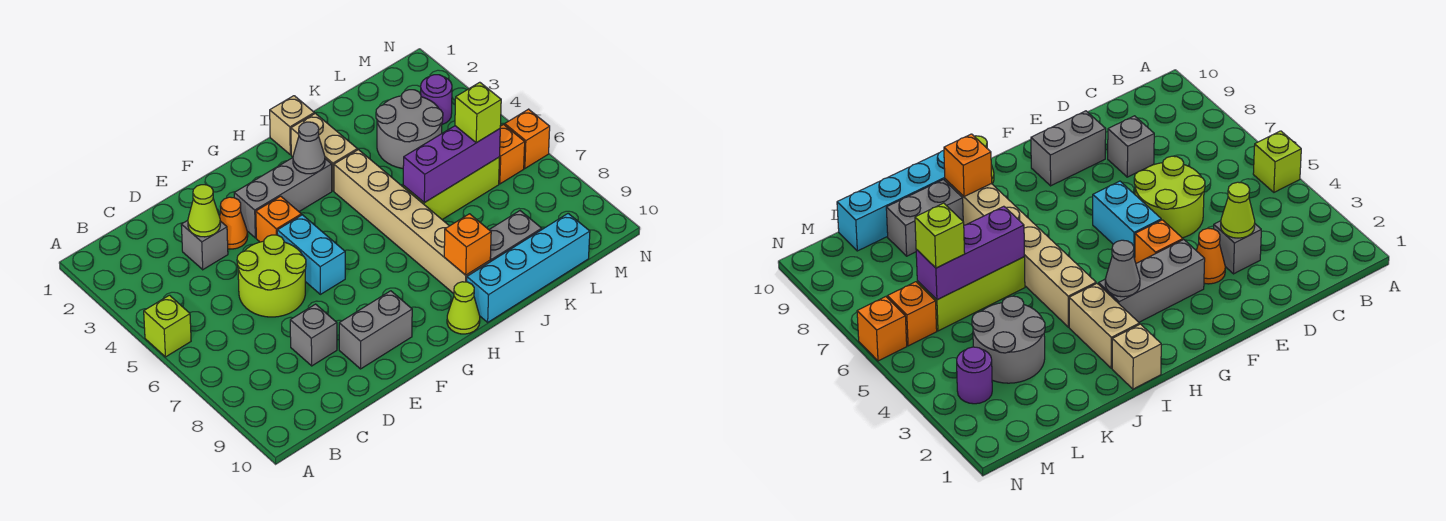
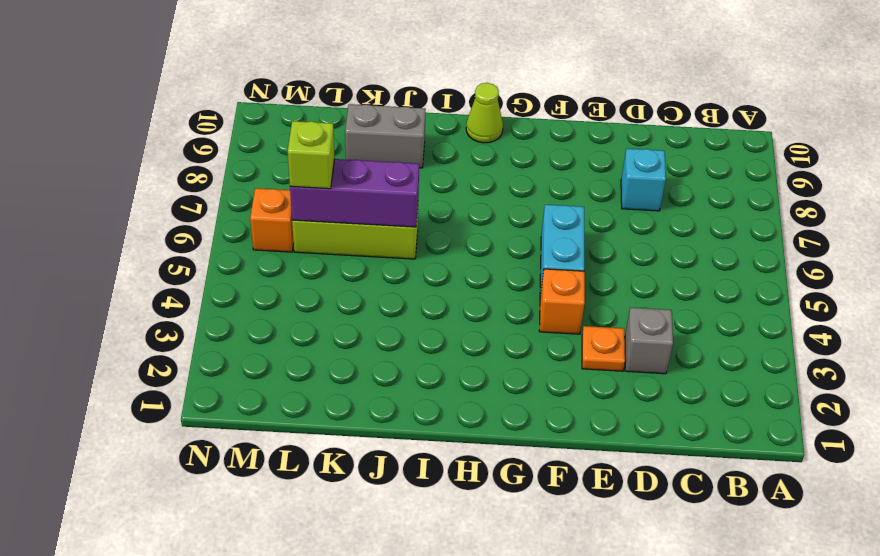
cyan brick D8 level 1 -> grey brick D8 level 1
orange plate E3 level 1 -> orange cone E3 level 1
none -> lime brick A5 level 1
none -> lime round brick D5:E6 level 1
none -> grey brick E9:F9 level 1

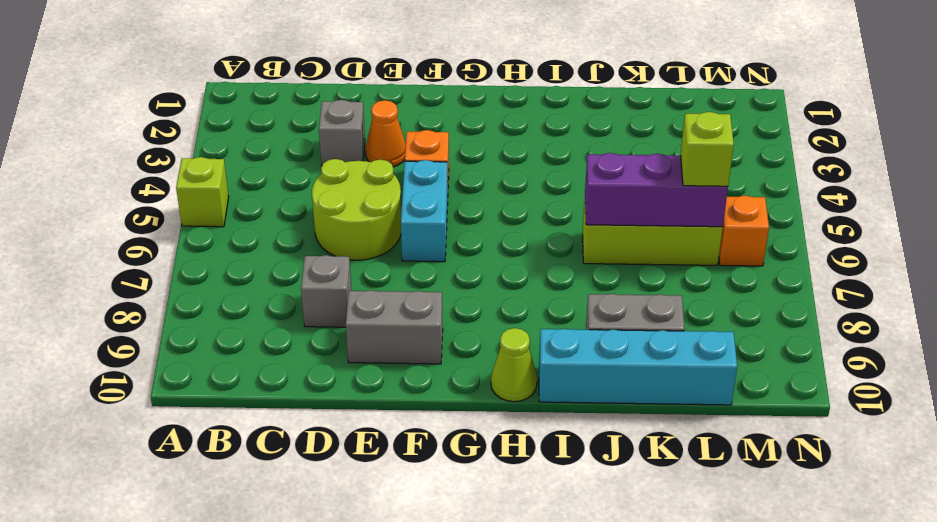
none -> grey brick F3:H3 level 1
none -> tan brick I1 level 1
none -> tan brick I2:I3 level 1

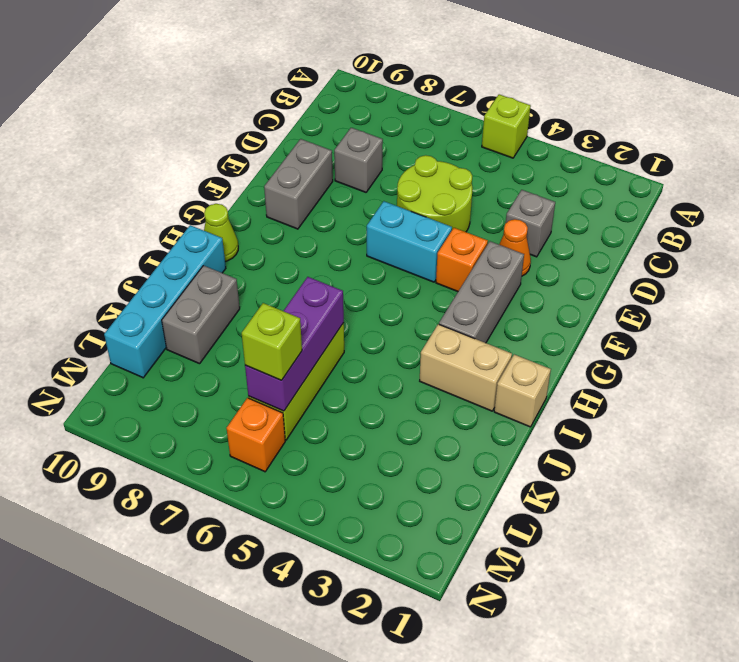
none -> tan brick I4:I9 level 1
none -> grey round brick K3:L4 level 1
none -> purple round brick M3 level 1

